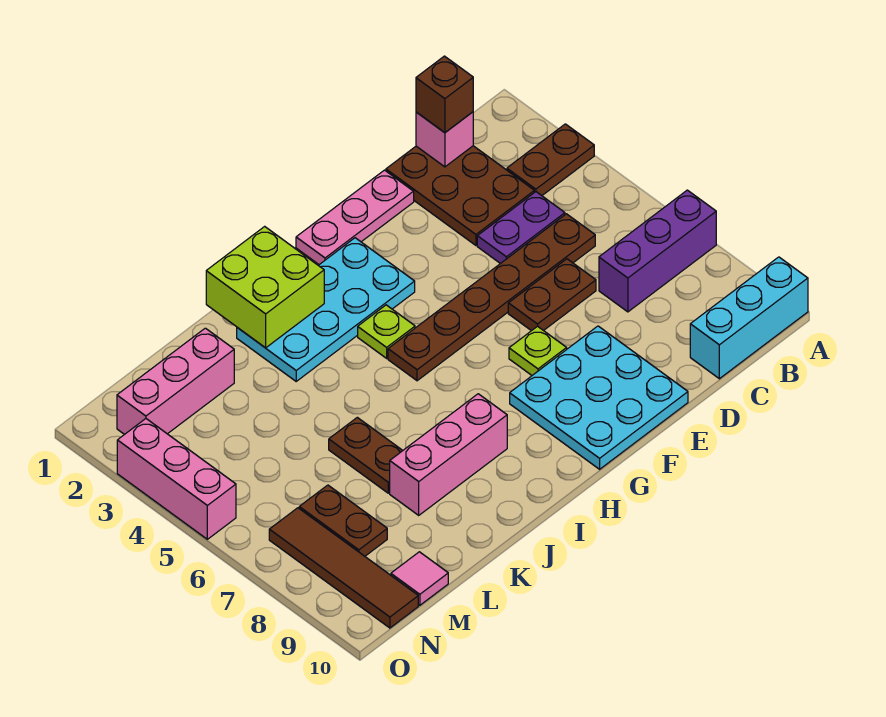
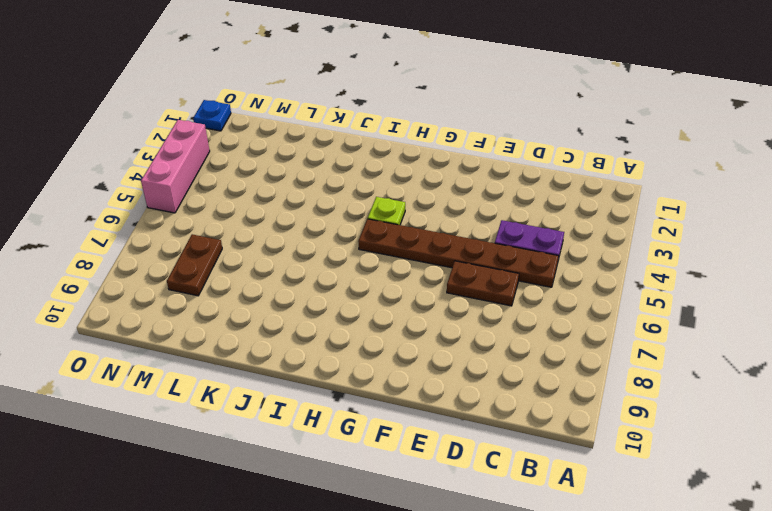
blue plate O1 level 1 -> none
none -> brown plate A3:B3 level 1
none -> purple brick A7:C7 level 1
none -> cyan brick A10:C10 level 1

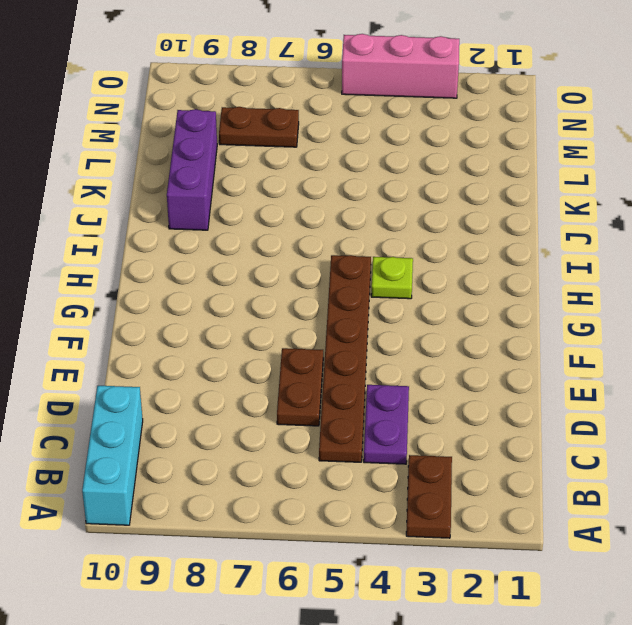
purple brick J9:L9 level 1 -> purple brick A7:C7 level 1
none -> brown plate C1:D3 level 1
none -> pink plate E1:G1 level 1
none -> cyan plate E8:G10 level 1

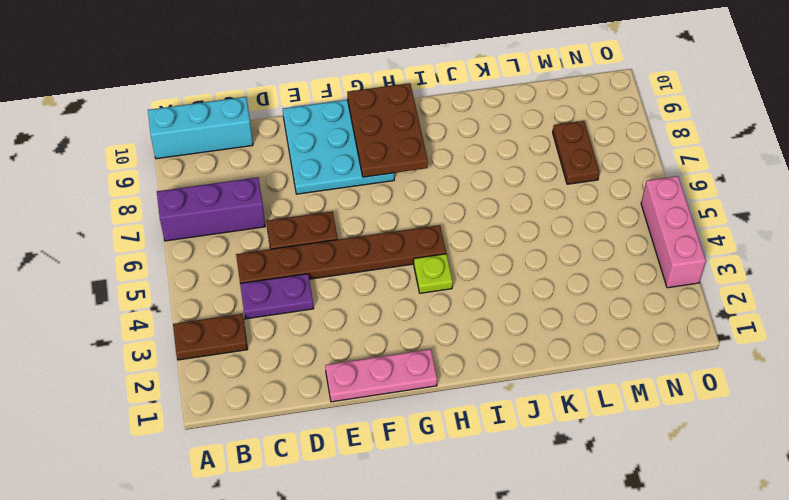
brown plate G8:H10 level 2 -> brown plate C1:D3 level 1
none -> lime plate F7 level 1
none -> cyan plate G2:J3 level 1
none -> pink brick I8:K8 level 1

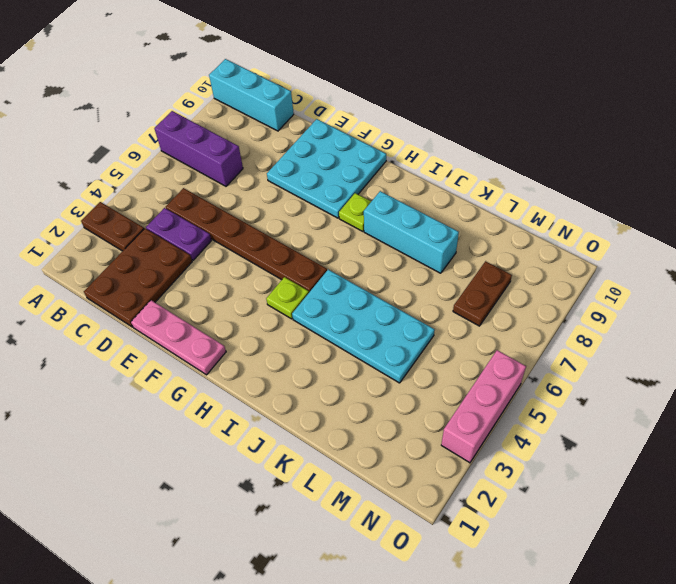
lime plate H8 level 1 -> lime plate F7 level 1
cyan plate I4:L5 level 1 -> cyan plate G2:J3 level 1
cyan brick I8:K8 level 1 -> pink brick I8:K8 level 1
none -> brown plate D6:E6 level 1
none -> brown plate K6:K7 level 1
none -> pink brick L2:N2 level 1

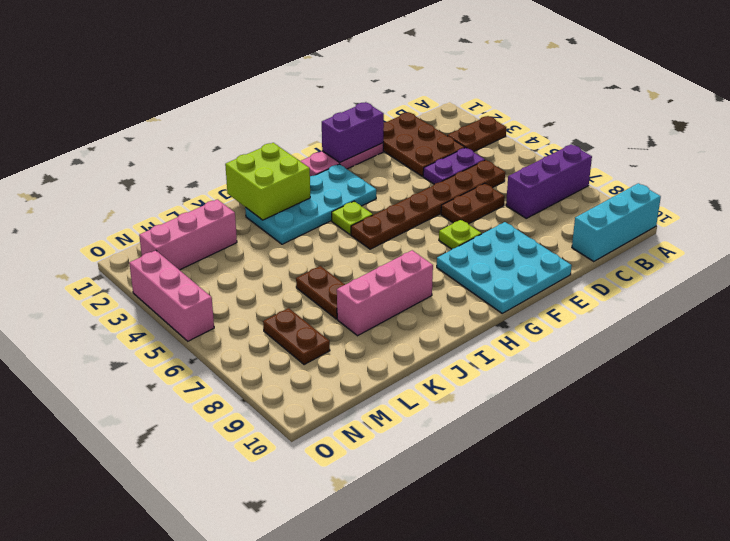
purple brick E1:F1 level 2 -> none
none -> pink tile M10 level 1
none -> brown tile N7:N10 level 1
none -> pink brick C1 level 2

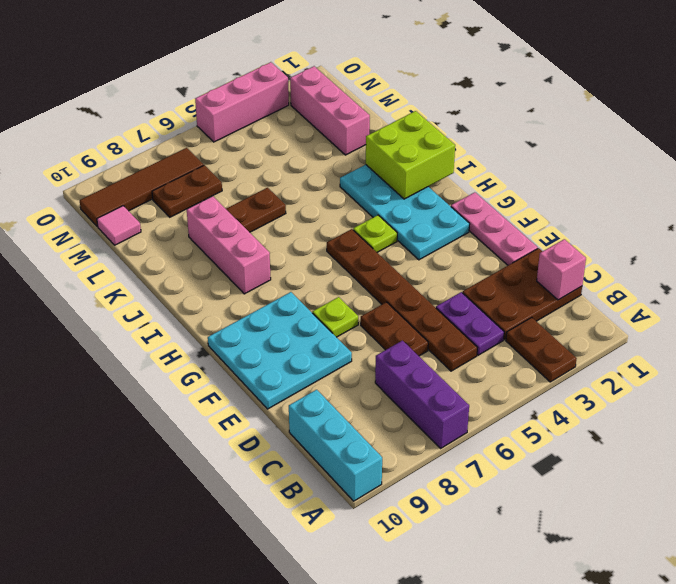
none -> brown brick C1 level 3

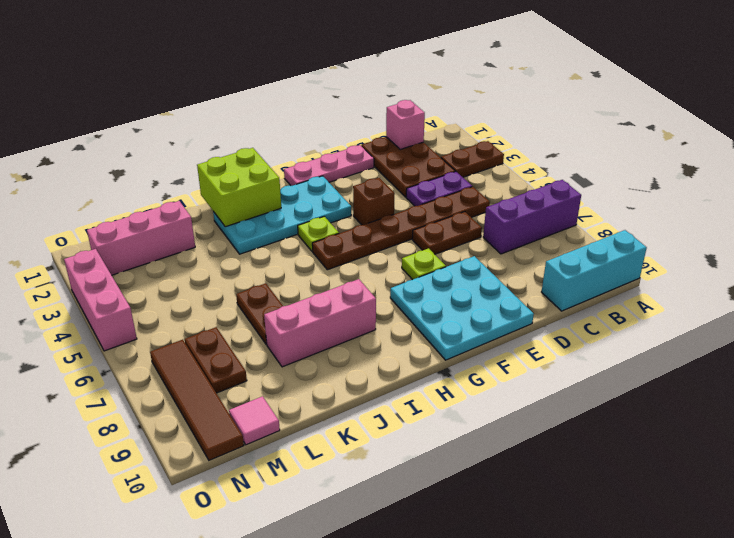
brown brick F4 level 1 -> brown brick C1 level 3

